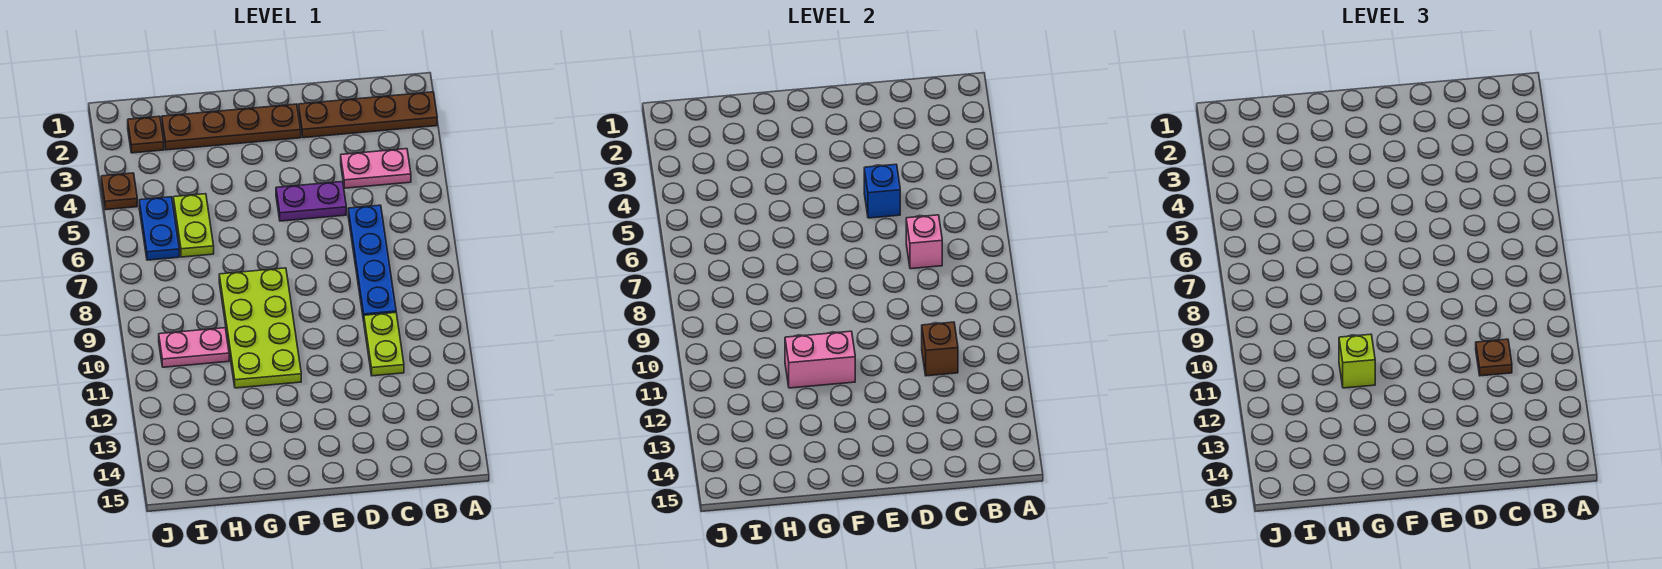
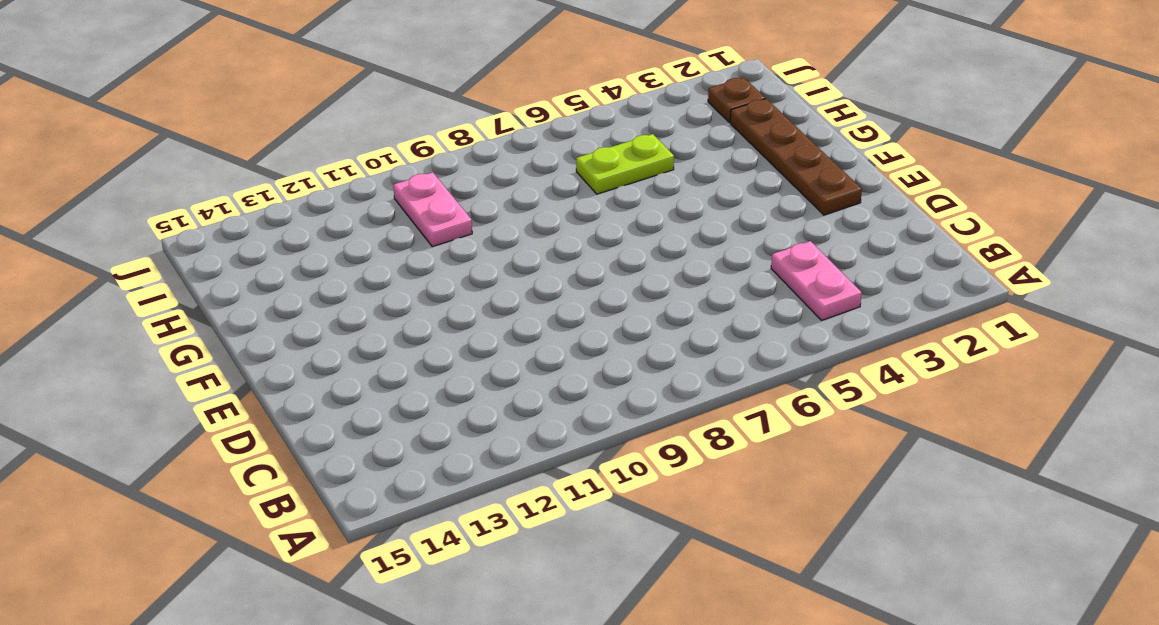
none -> brown plate A2:D2 level 1
none -> blue plate C6:C9 level 1
none -> lime plate C10:C11 level 1

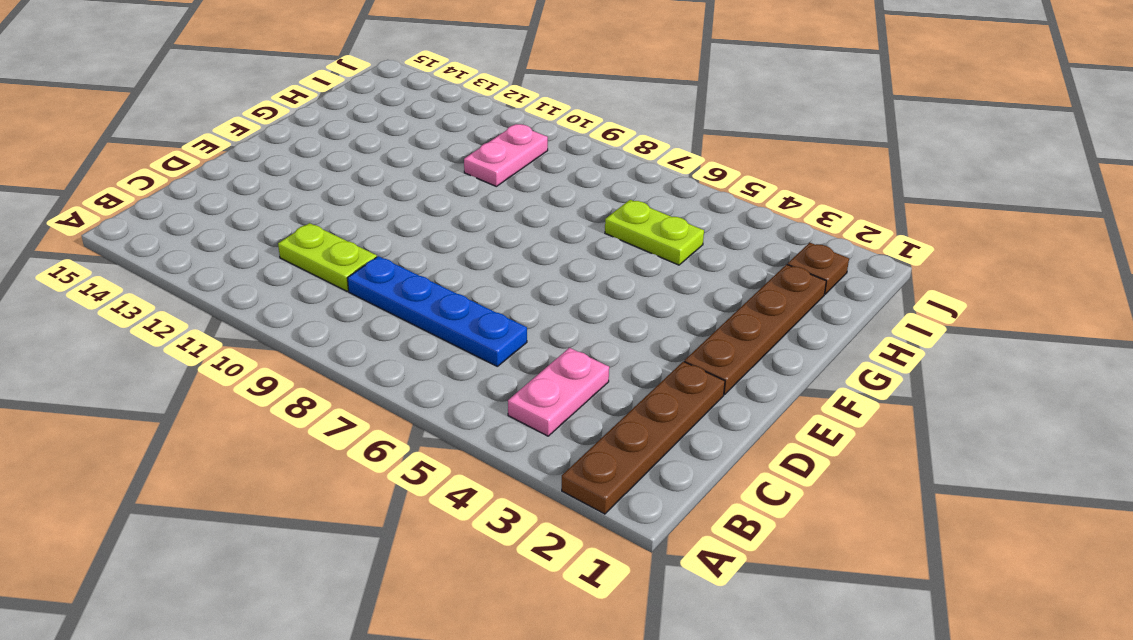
none -> purple plate D5:E5 level 1
none -> lime plate F8:G11 level 1
none -> blue plate I5:I6 level 1

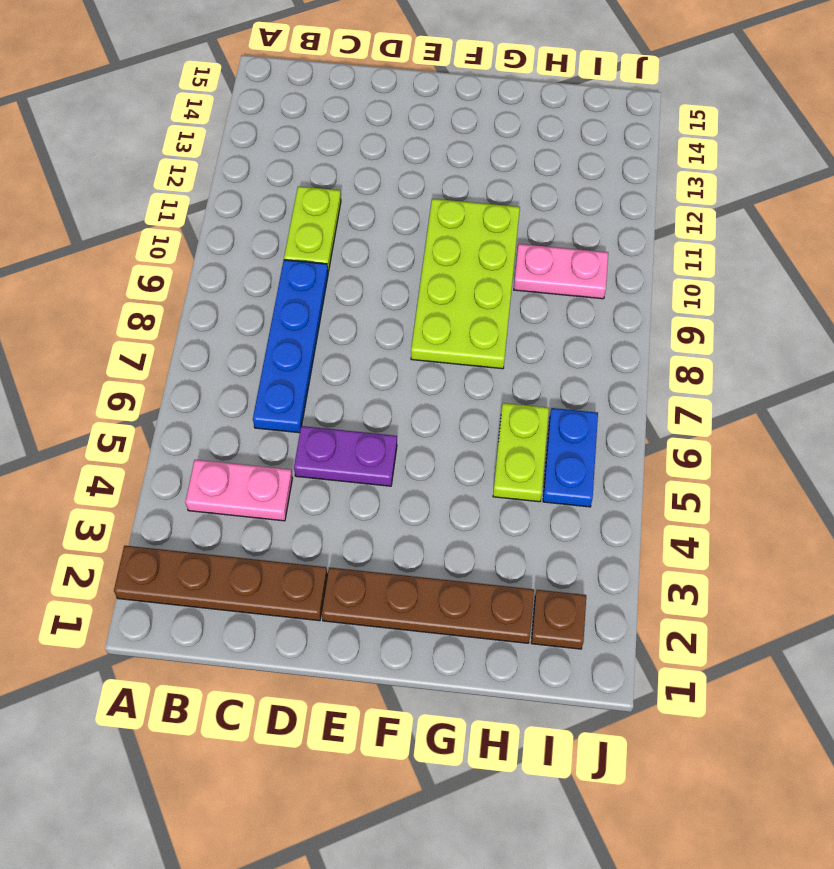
none -> brown plate J4 level 1
none -> pink brick C7 level 2
none -> brown brick C11 level 2

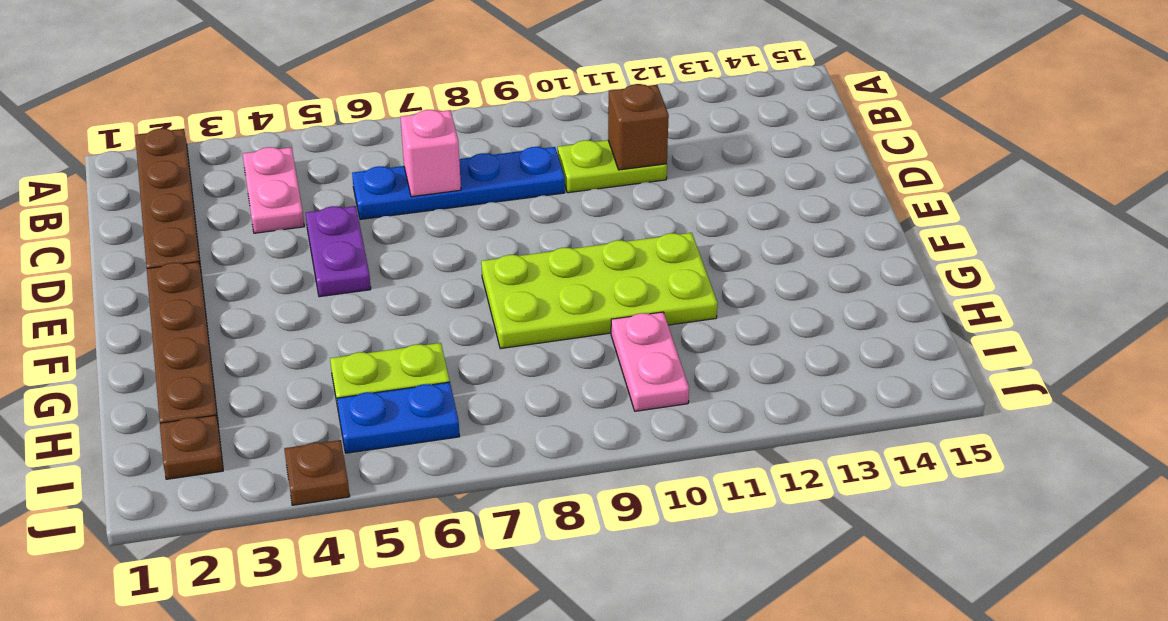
none -> blue brick D5 level 2
none -> pink brick F11:G11 level 2
none -> brown plate C11 level 3

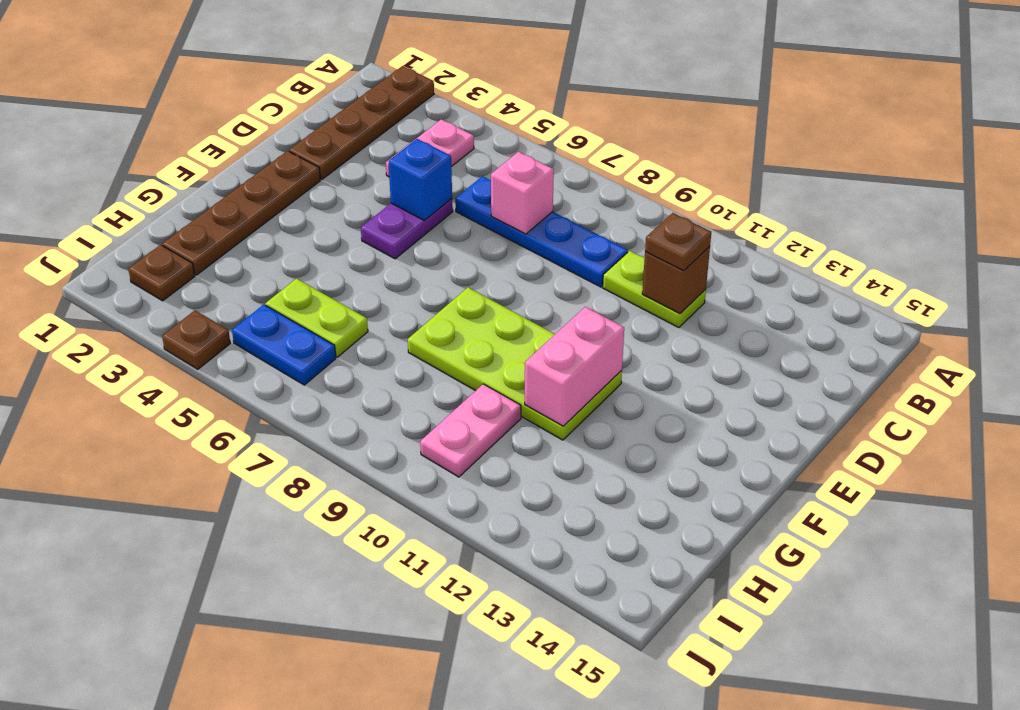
none -> lime brick G11 level 3

